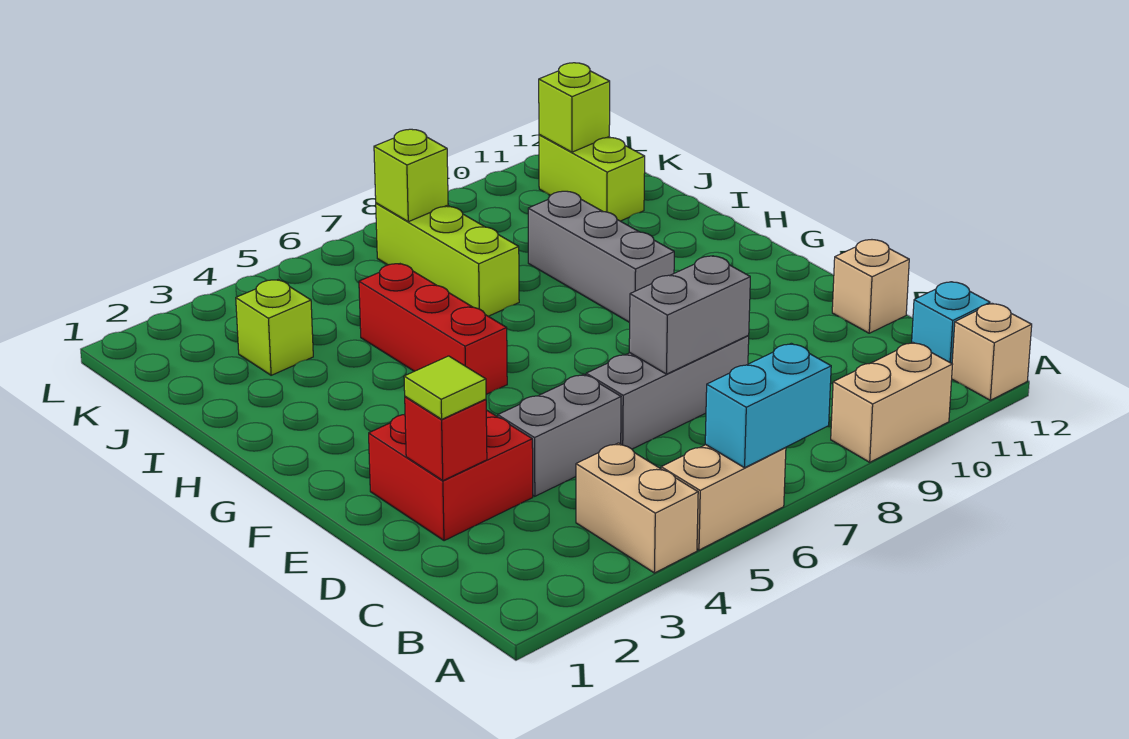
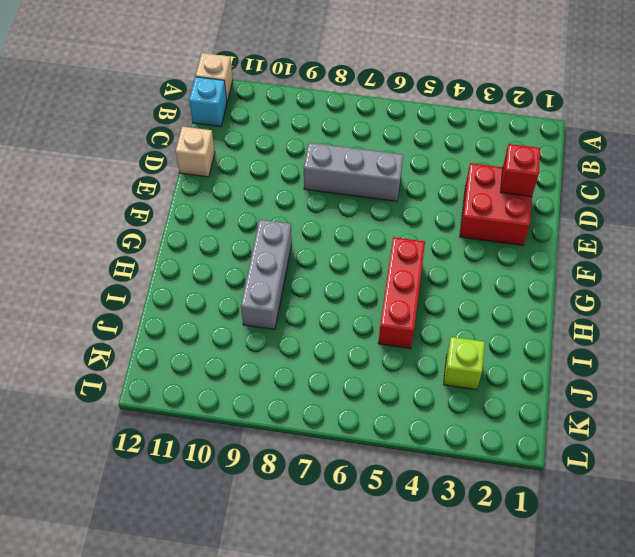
none -> tan brick A4:B4 level 1
none -> tan brick A5:A6 level 1
none -> tan brick A9:A10 level 1

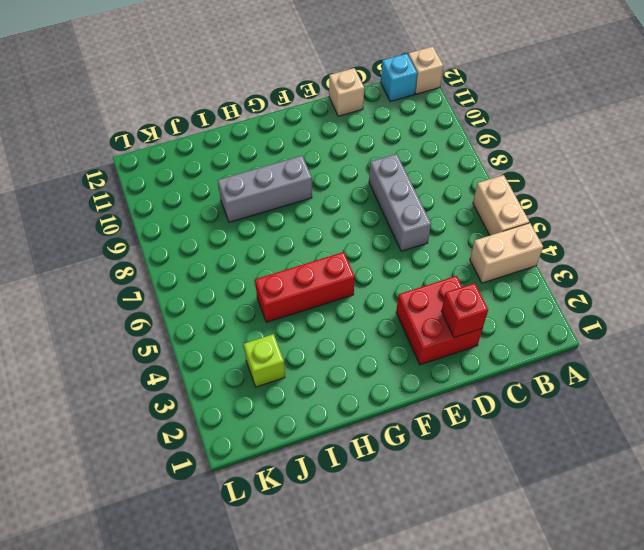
none -> tan brick A9:A10 level 1
none -> grey brick D4:D5 level 1
none -> lime brick I7:K7 level 1

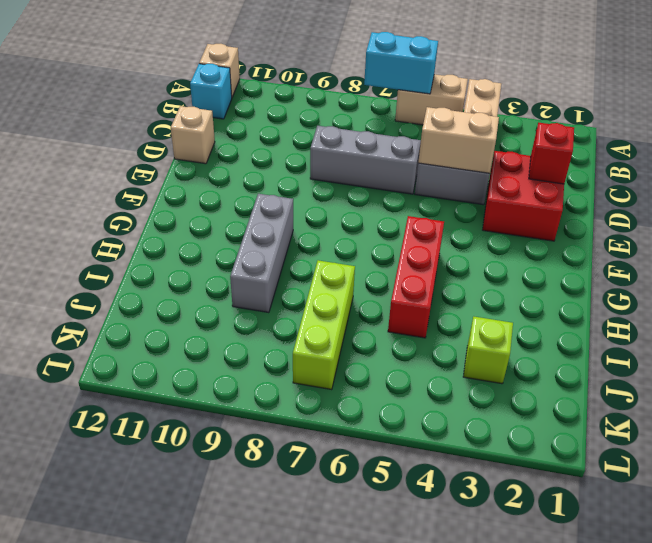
tan brick D4:D5 level 2 -> tan brick A9:A10 level 1
none -> lime brick J11:K11 level 1
none -> grey brick D7:D8 level 2
none -> lime brick K7 level 2

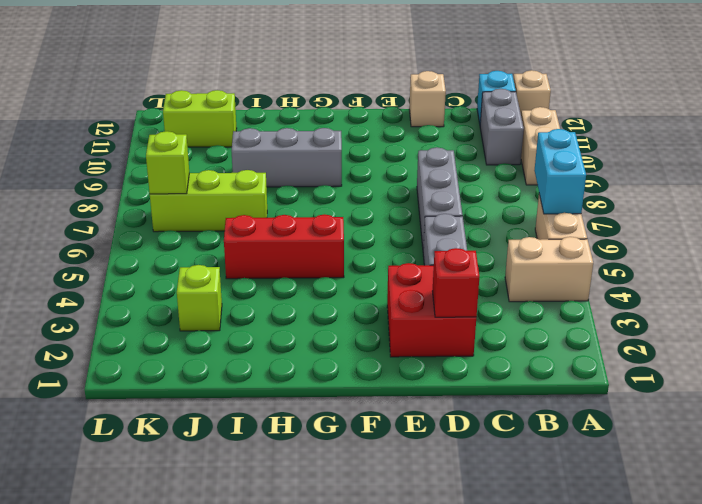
grey brick B10:B11 level 1 -> grey brick D7:D8 level 2
none -> lime brick K11 level 2
none -> lime tile D2 level 3

